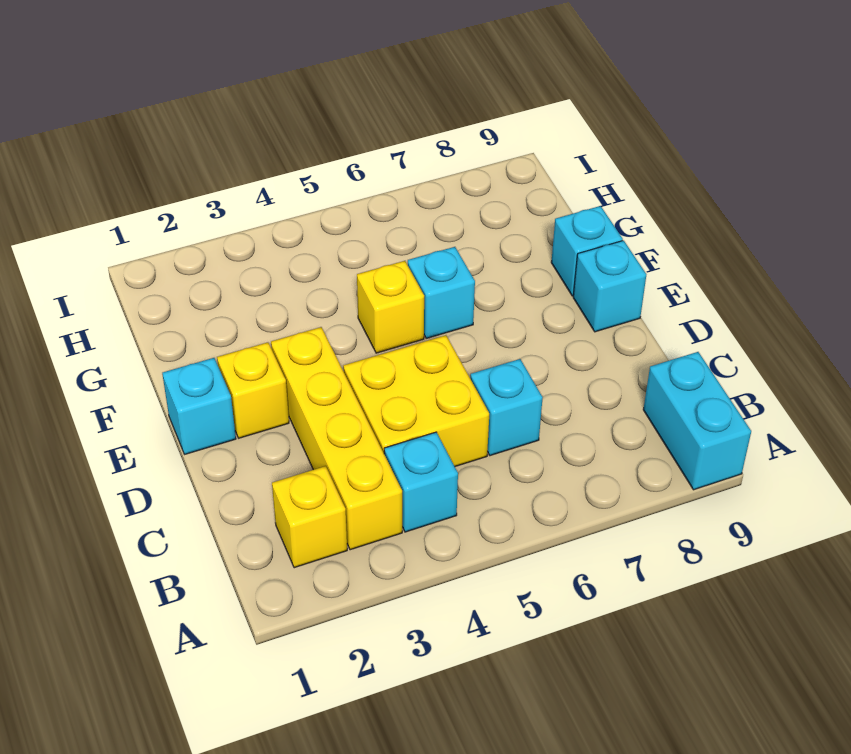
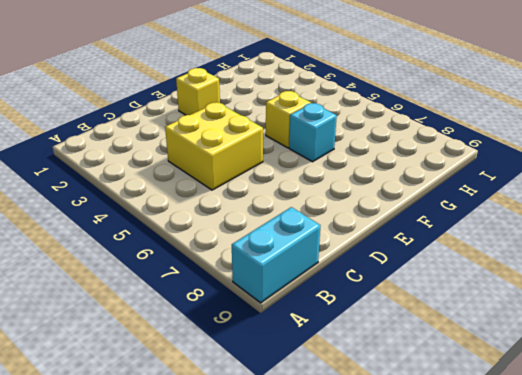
none -> yellow brick B2 level 1
none -> yellow brick B3:E3 level 1
none -> cyan brick B4 level 1

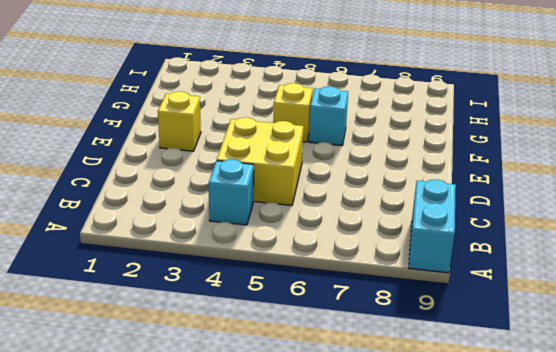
none -> yellow brick B2 level 1
none -> yellow brick B3:E3 level 1
none -> cyan brick C6 level 1

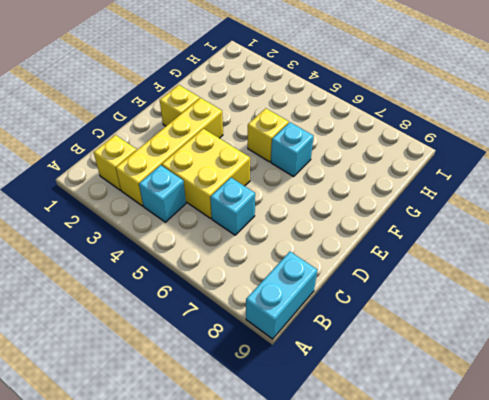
none -> cyan brick E1 level 1
none -> cyan brick E9 level 1
none -> cyan brick F9 level 1

